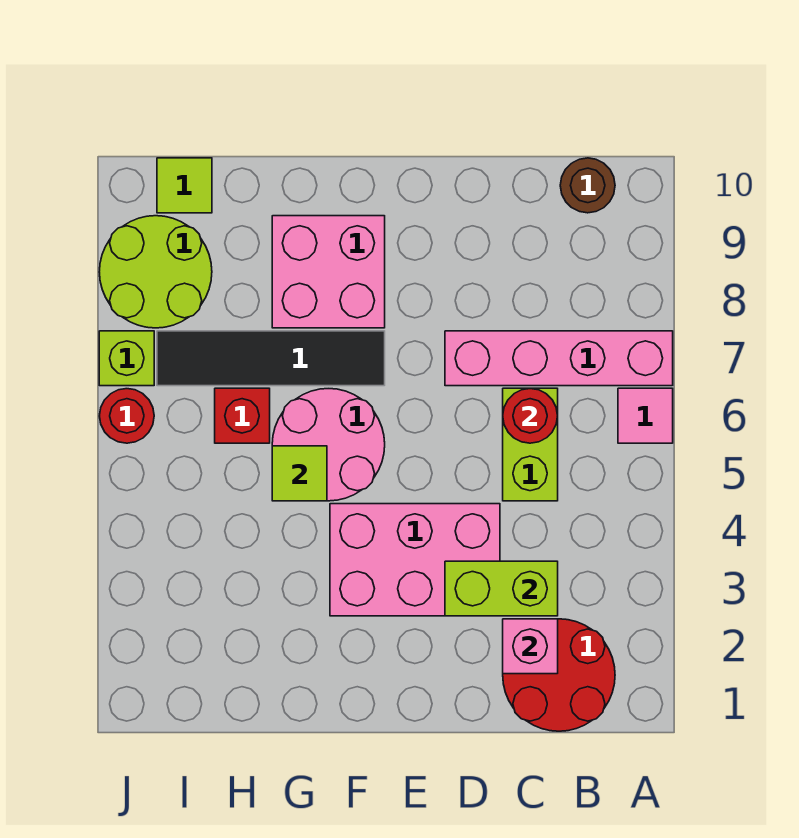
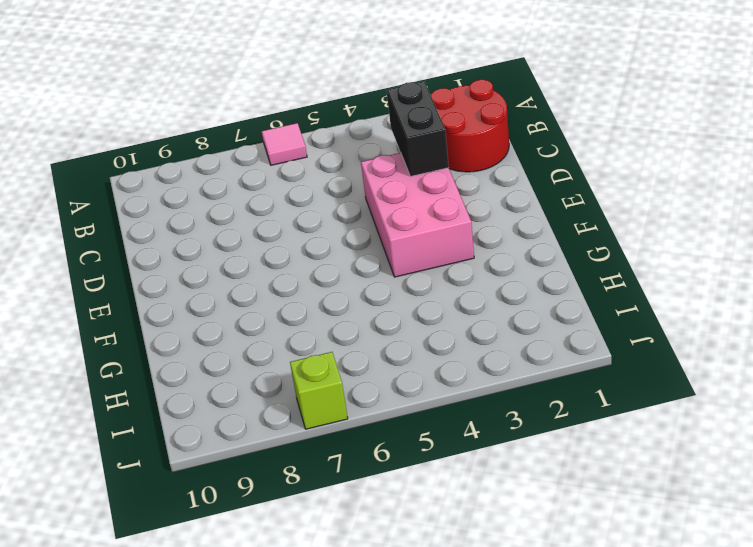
black brick C3:D3 level 2 -> lime brick C3:D3 level 2
none -> pink brick A7:D7 level 1
none -> brown round brick B10 level 1
none -> lime brick C5:C6 level 1

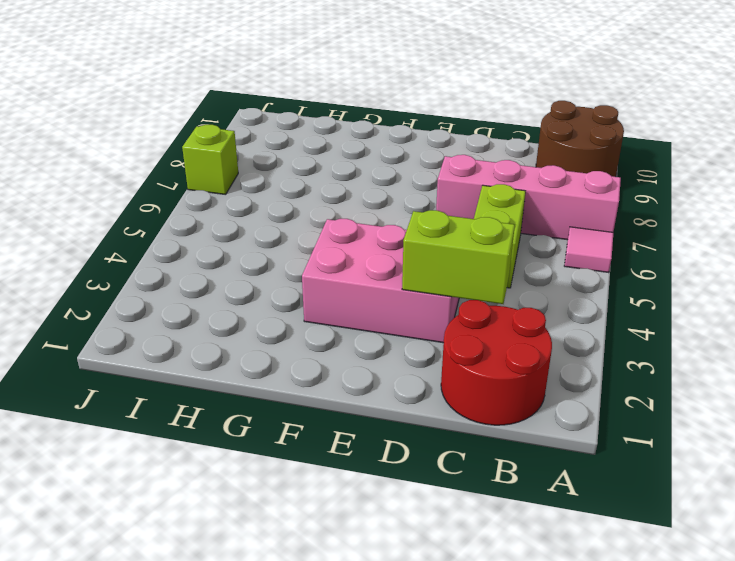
brown round brick A9:B10 level 1 -> brown round brick B10 level 1
none -> pink round brick F5:G6 level 1
none -> black tile F7:I7 level 1
none -> pink brick F8:G9 level 1

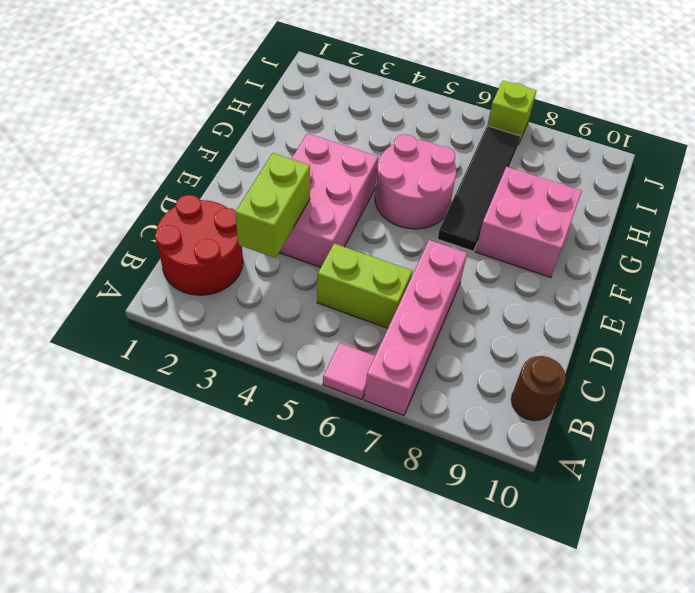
none -> red brick H6 level 1
none -> lime round brick I8:J9 level 1
none -> lime tile I10 level 1

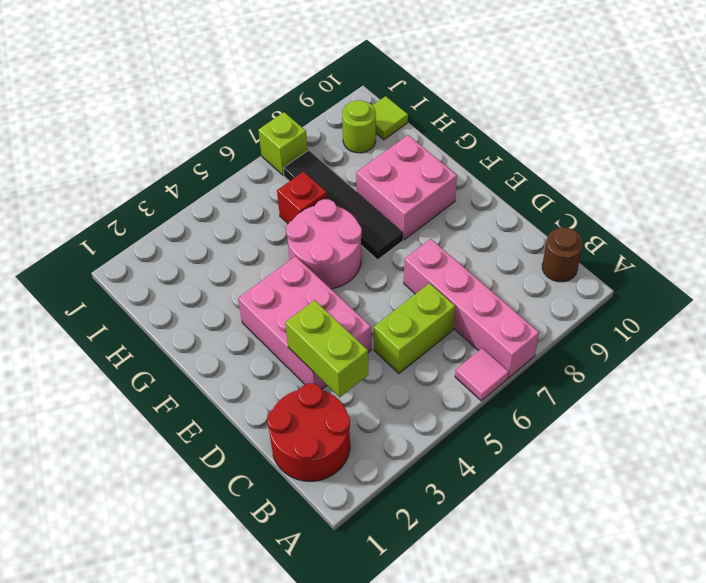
lime round brick I9 level 1 -> lime round brick I8:J9 level 1
none -> red round brick J6 level 1
none -> pink brick C2 level 2
none -> red round brick C6 level 2

